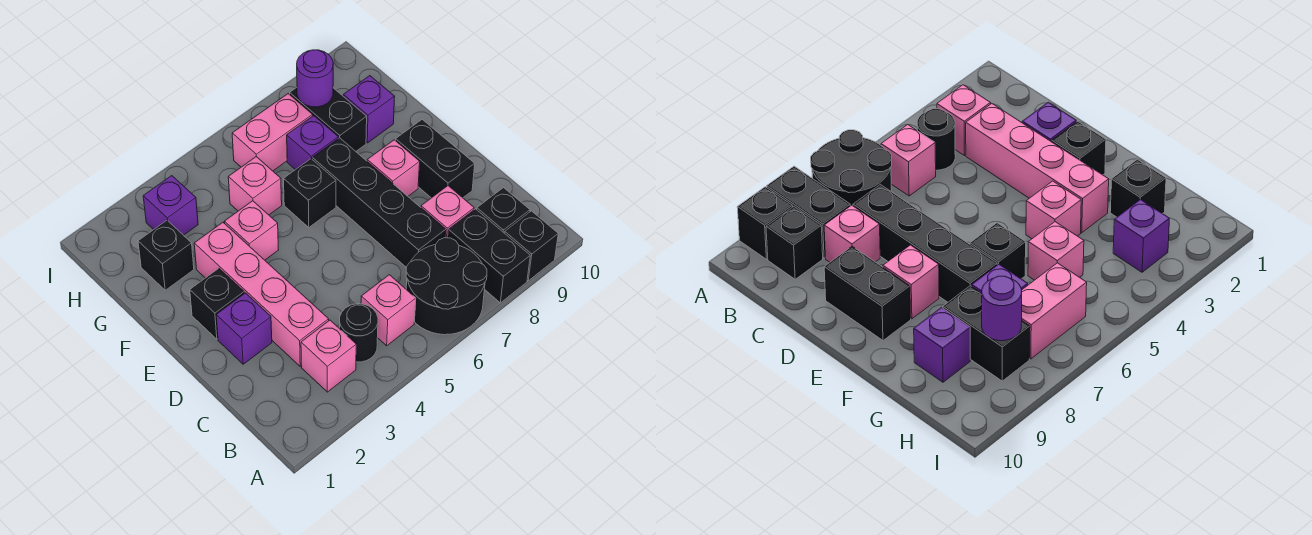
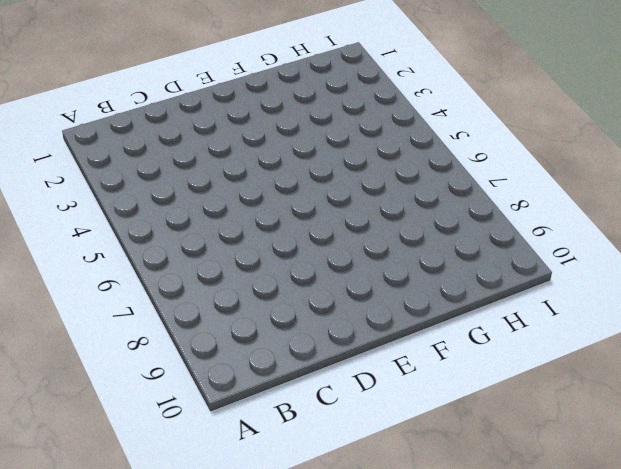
none -> black round brick A6:B7 level 1
none -> black brick A8:B8 level 1
none -> black brick A9 level 1

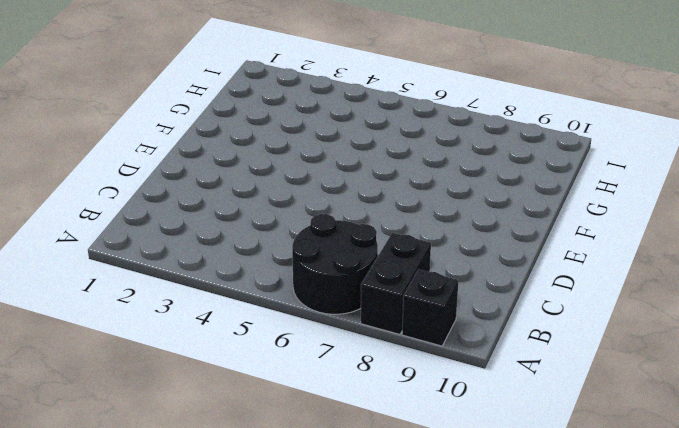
none -> pink brick B3 level 1
none -> black round brick B4 level 1
none -> pink brick B5 level 1

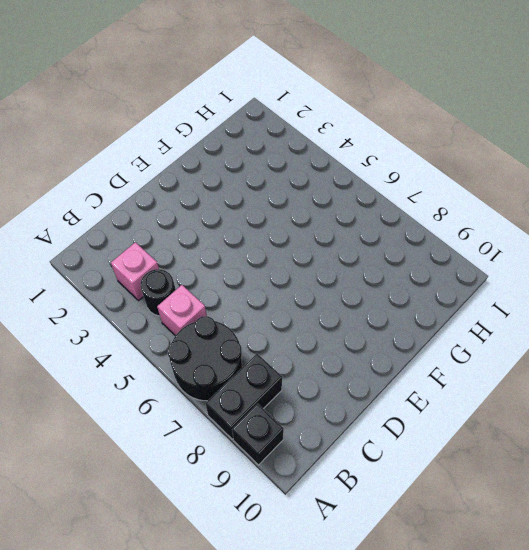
none -> black brick B9 level 1
none -> pink brick C3:F3 level 1
none -> black brick C7:F7 level 1

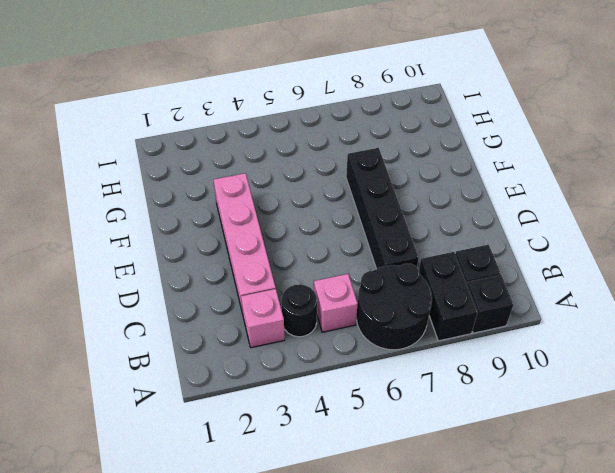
none -> pink brick C8 level 1
none -> purple brick D2 level 1
none -> black brick D9:E9 level 1

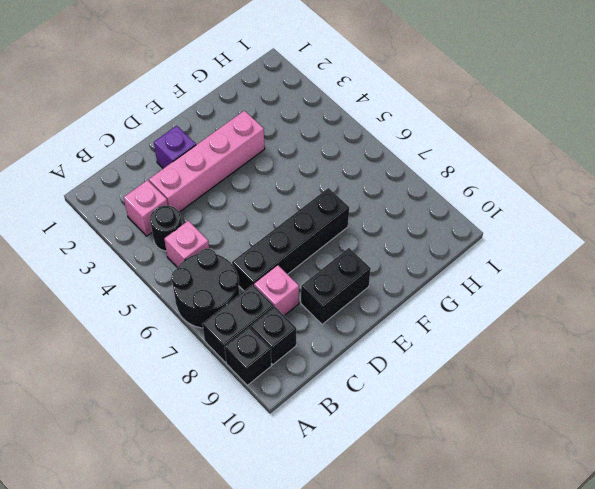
none -> black brick E2 level 1
none -> pink brick E8 level 1
none -> pink brick F4 level 1

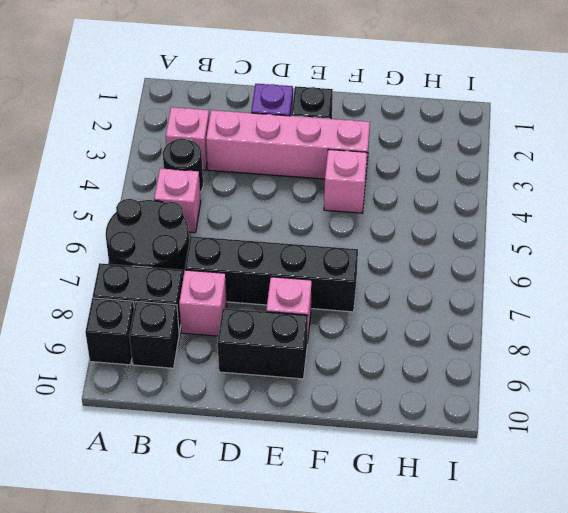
none -> black brick F6 level 1
none -> black brick G2 level 1
none -> pink brick G5 level 1

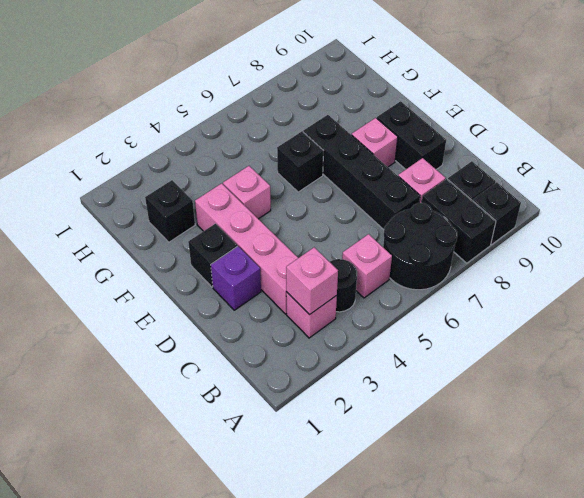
pink brick B3 level 2 -> pink brick G5 level 1
none -> purple brick G7 level 1
none -> black brick G8:H8 level 1
none -> purple brick G9 level 1

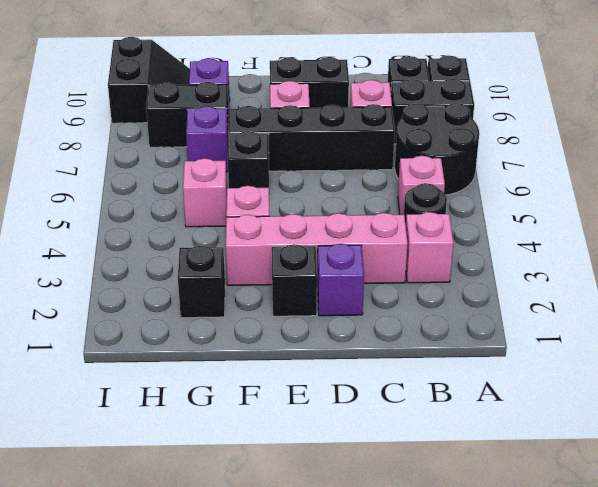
black slope H9:I10 level 1 top I -> none
none -> purple brick H3 level 1
none -> pink brick H6:H7 level 1
none -> purple round brick H8 level 2

